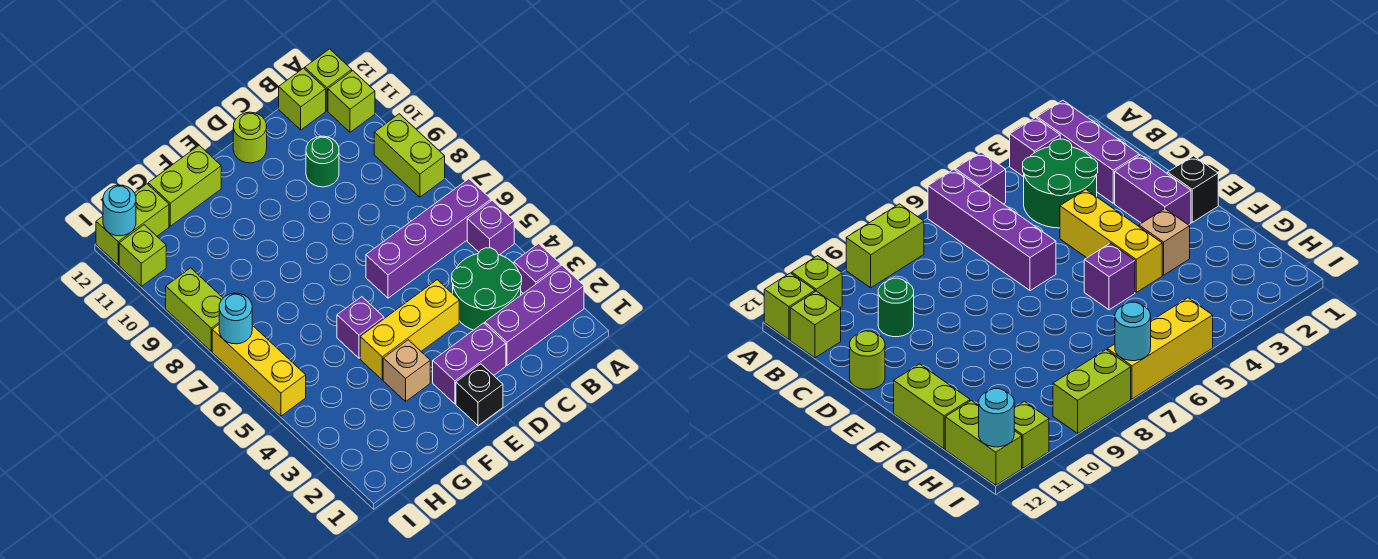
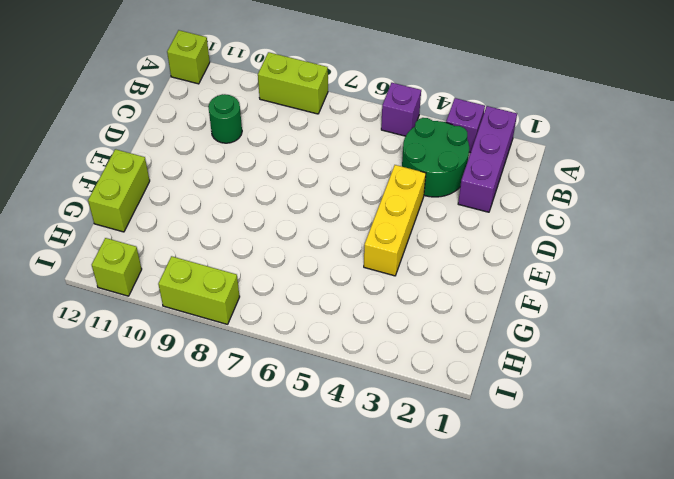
none -> purple brick A6:D6 level 1
none -> lime brick A11 level 1
none -> lime brick B12 level 1

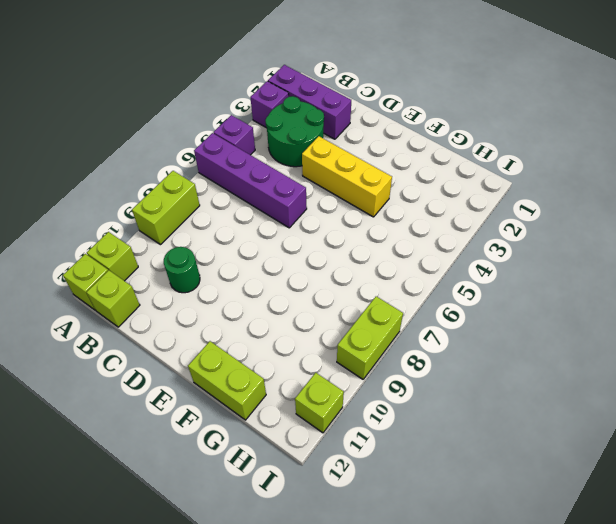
none -> purple brick D2:E2 level 1
none -> lime round brick D12 level 1
none -> black brick E1 level 1

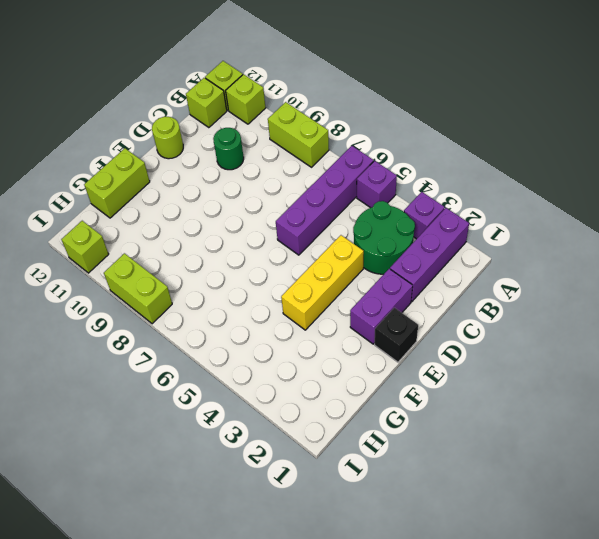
none -> tan brick F3 level 1
none -> purple brick F5 level 1
none -> lime brick H12:I12 level 1

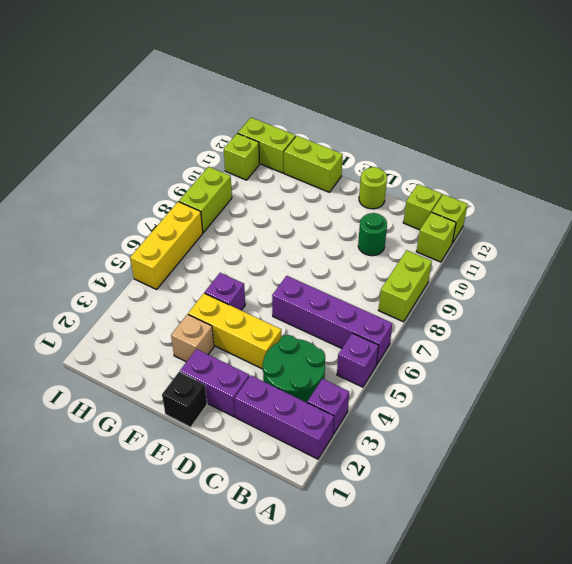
none -> cyan round brick I7 level 2
none -> cyan round brick I12 level 2

